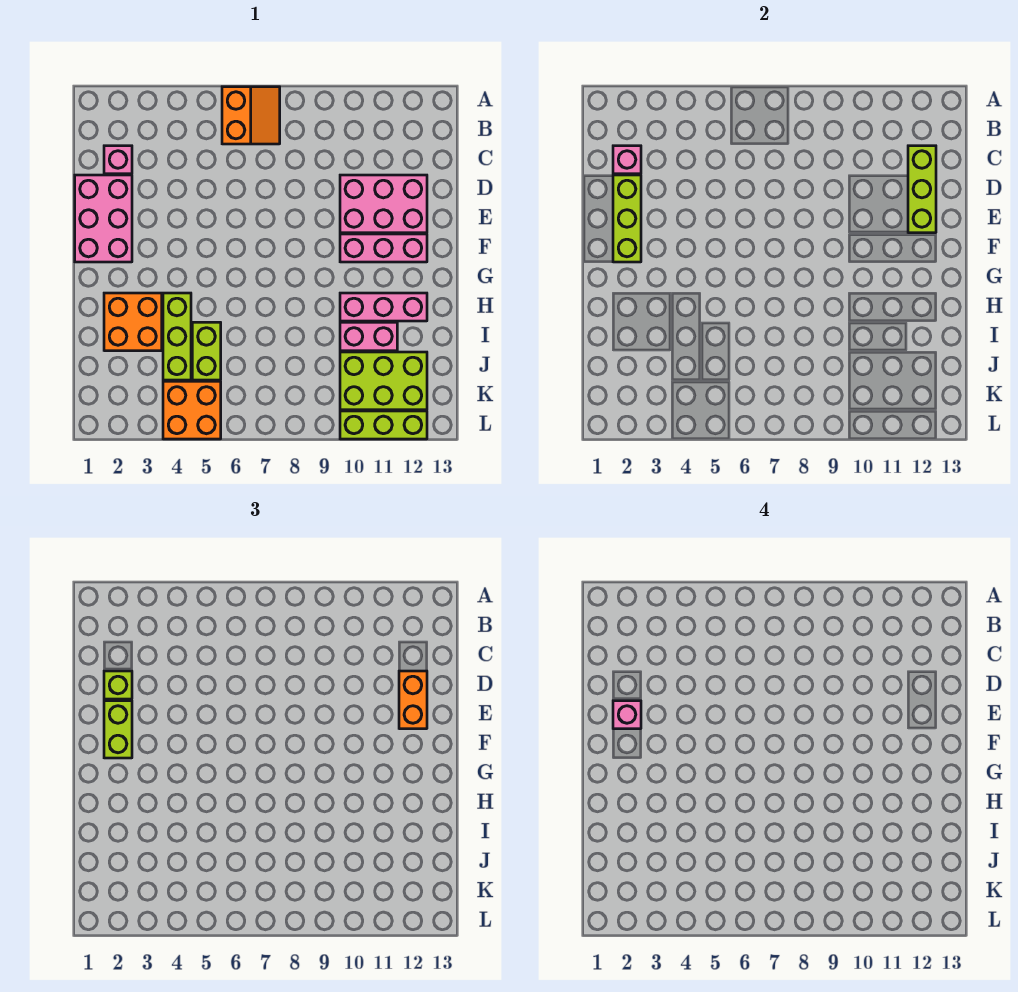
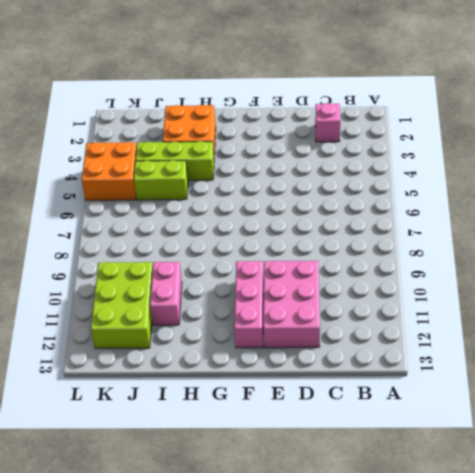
none -> orange slope A6:B7 level 1 top 6
none -> pink brick D1:F2 level 1
none -> pink brick H10:H12 level 1

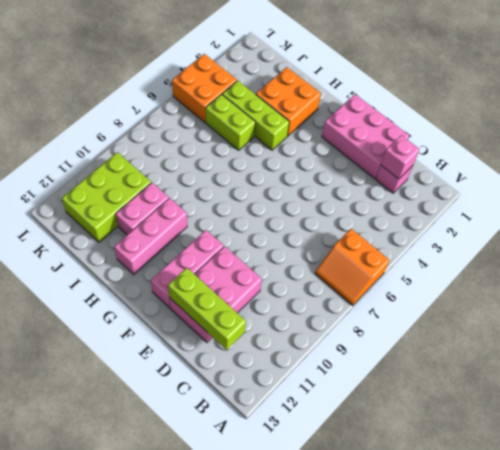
none -> lime brick L10:L12 level 1
none -> lime brick D2:F2 level 2
none -> lime brick D2 level 3

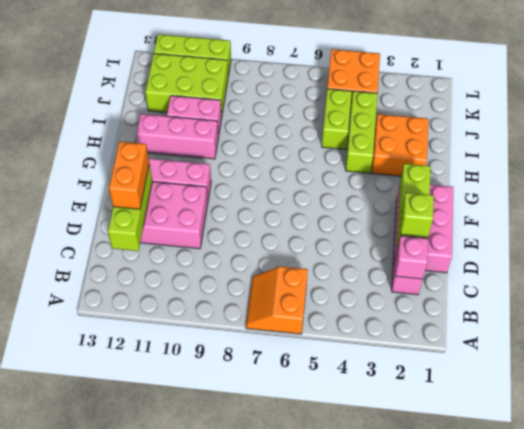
none -> lime brick E2:F2 level 3
none -> pink brick E2 level 4

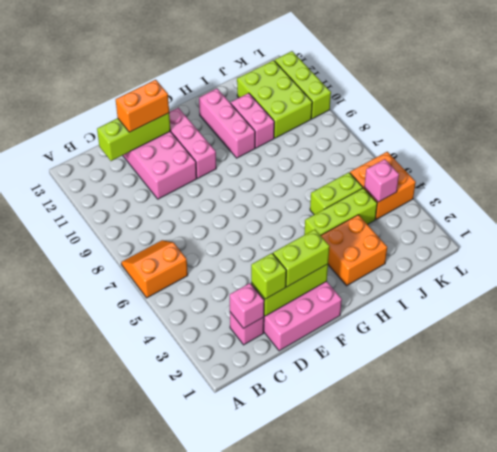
pink brick K4 level 2 -> pink brick E2 level 4

